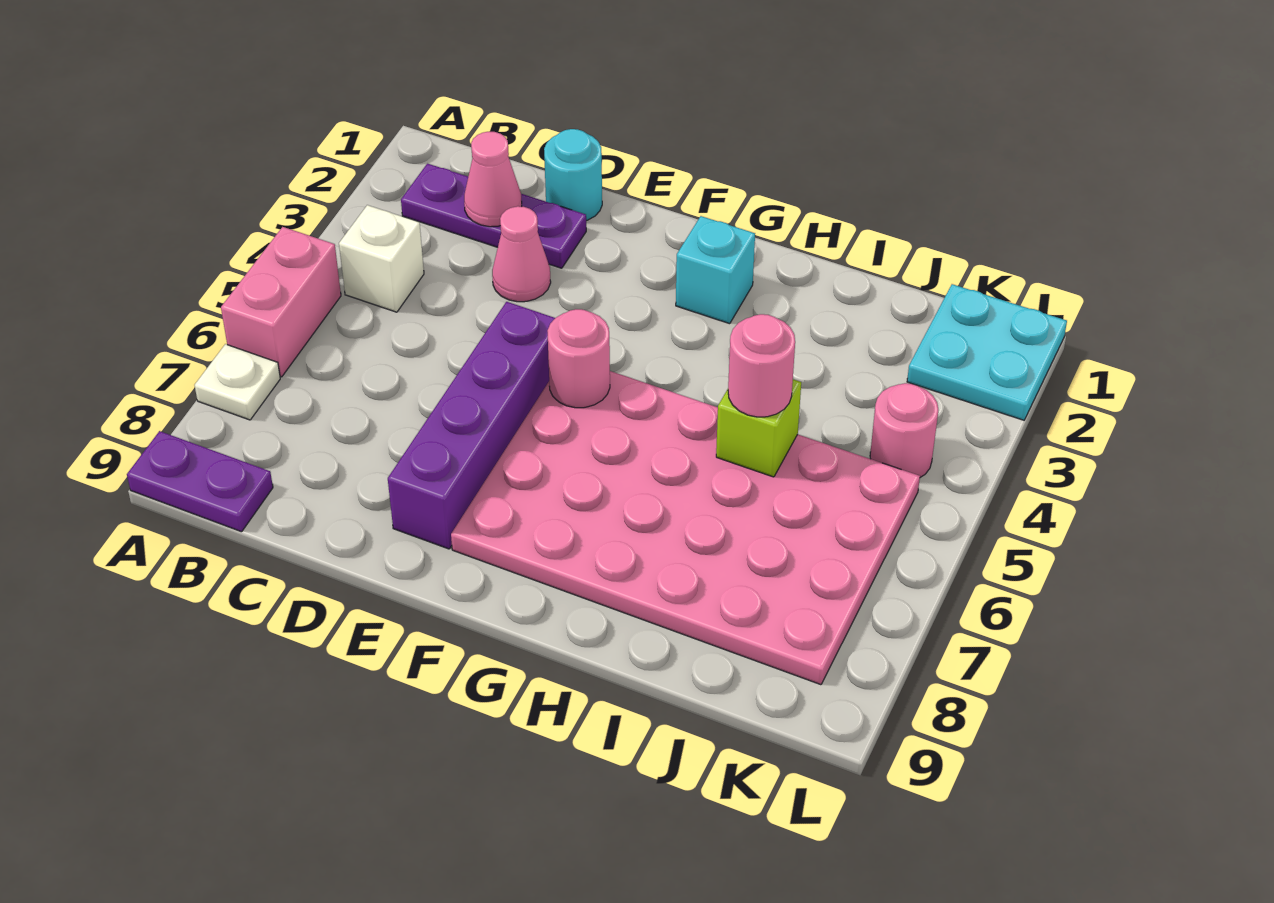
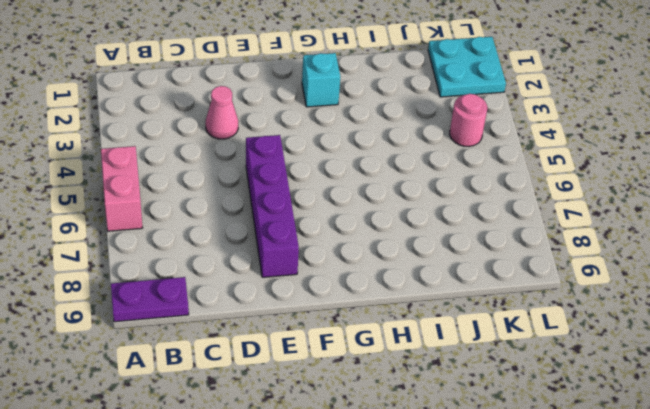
none -> white plate A7 level 1
none -> purple plate B2:D2 level 1
none -> white brick B4 level 1

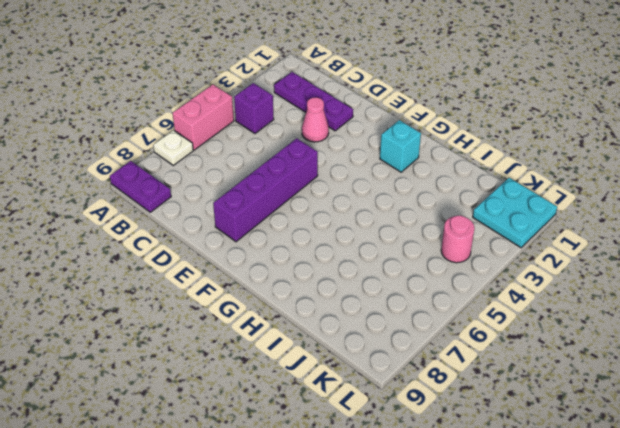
purple brick B4 level 1 -> white brick B4 level 1
none -> cyan round brick D1 level 1
none -> pink plate F5:K8 level 1
none -> pink cone C2 level 2

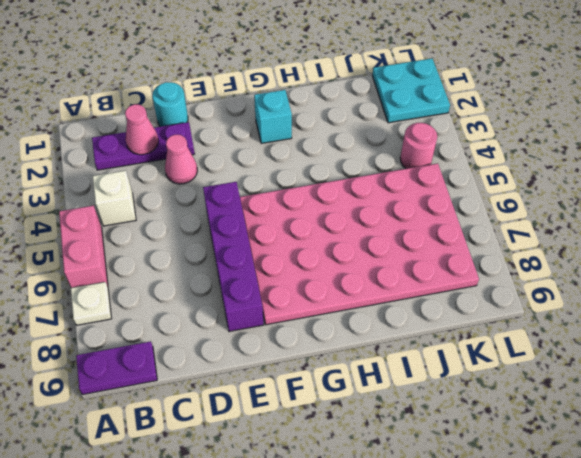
none -> pink round brick F5 level 2
none -> lime brick I5 level 2
none -> pink round brick I5 level 3

